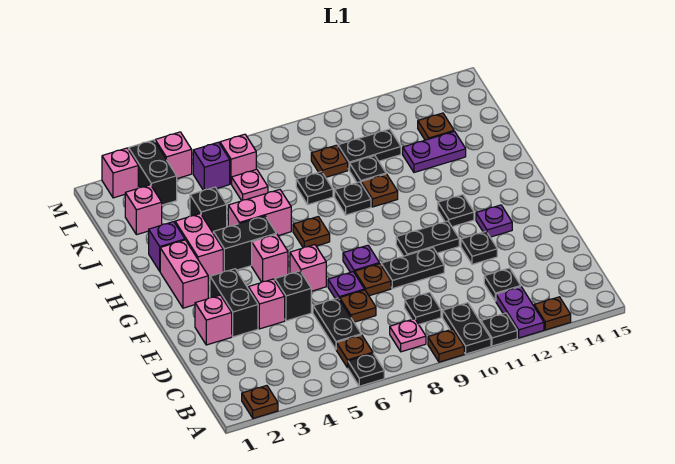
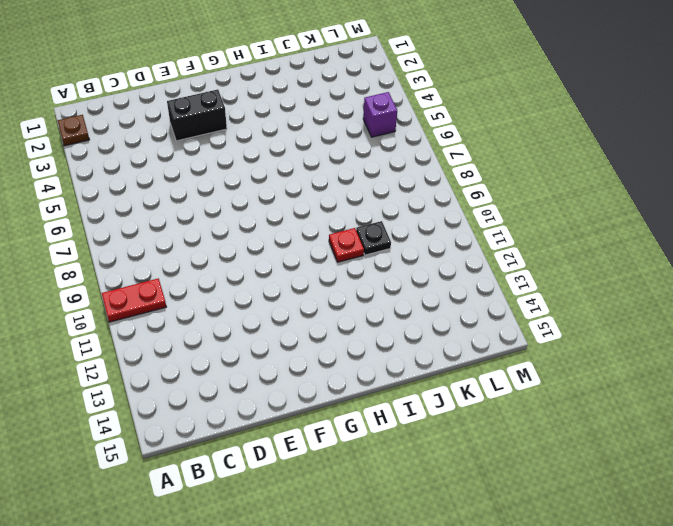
red plate A10:B10 level 1 -> black plate A10:B10 level 1
red plate I10 level 1 -> brown plate I10 level 1
none -> black plate A6 level 1
none -> brown plate A9 level 1
none -> black plate A11 level 1
none -> purple plate A12:B12 level 1

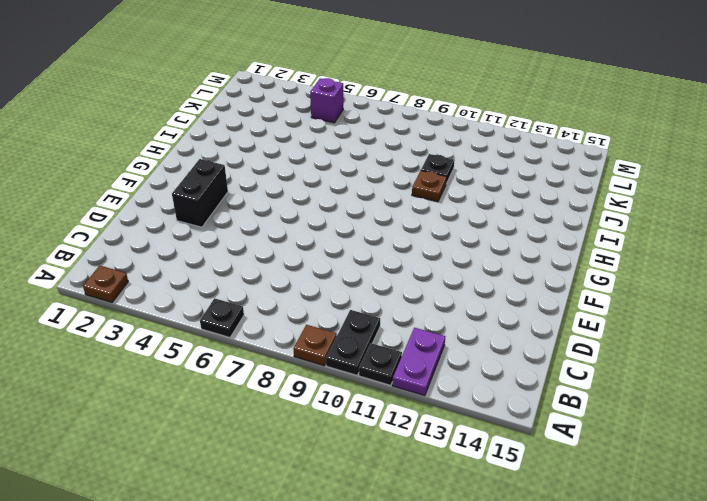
none -> brown plate A13 level 1
none -> brown plate B6 level 1
none -> pink plate B8 level 1
none -> black plate C6:D6 level 1

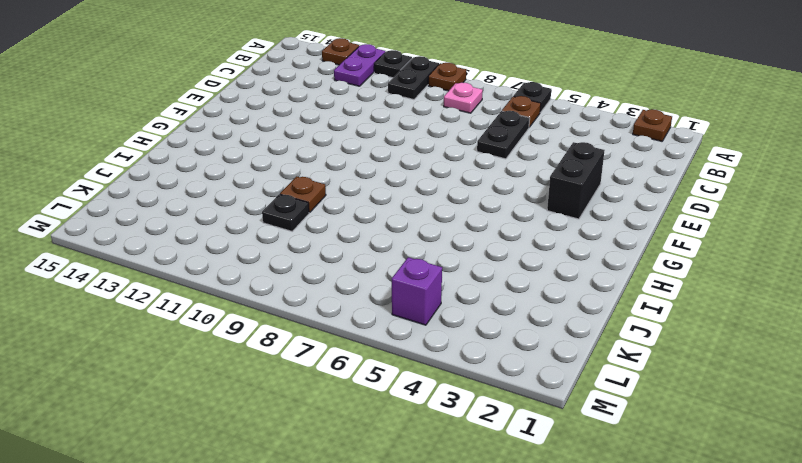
none -> black plate C9 level 1
none -> black plate C12 level 1
none -> brown plate D7 level 1
none -> pink brick E2 level 1

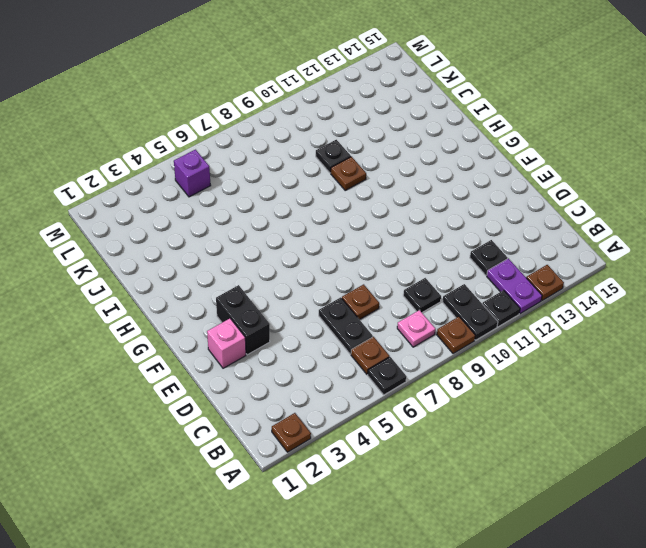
none -> pink brick E4 level 1
none -> black brick E5 level 1
none -> purple plate E7 level 1
none -> brown plate E8 level 1

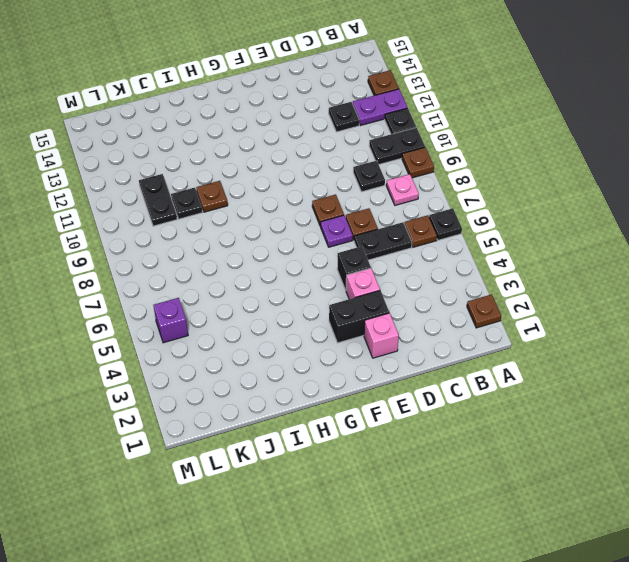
none -> black plate E9:E10 level 1
none -> black plate E12 level 1
none -> pink brick F6 level 1
none -> purple plate F8 level 1

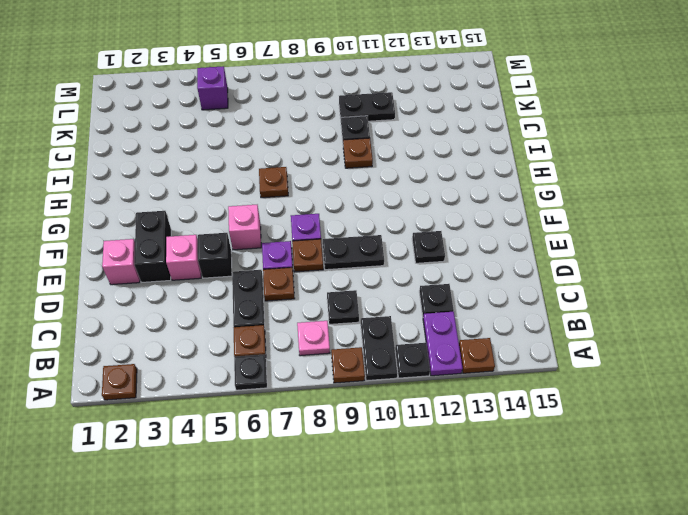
none -> black plate F10:F11 level 1
none -> purple plate F13 level 1
none -> pink brick G2:H2 level 1
none -> pink brick G5 level 1

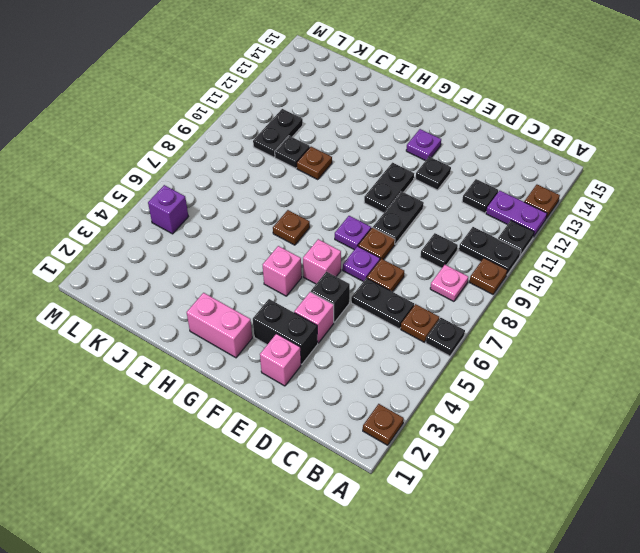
none -> black plate G12 level 1
none -> pink brick H3:I3 level 1
none -> black brick H4:H5 level 1
none -> purple brick I2 level 1

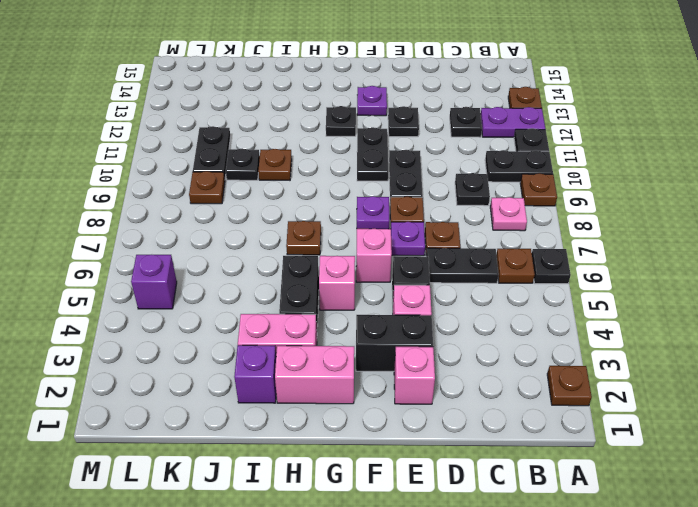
none -> pink brick I5:I6 level 1
none -> black plate I9 level 1
none -> black brick J4 level 1
none -> black plate J8 level 1

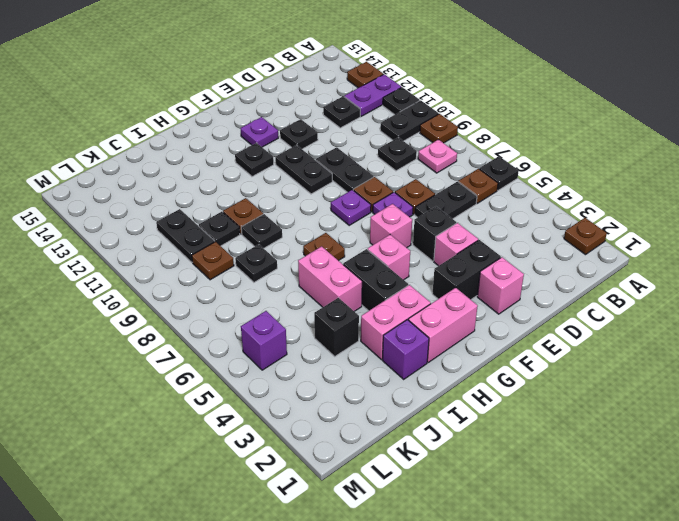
none -> purple plate J12:J13 level 1
none -> pink brick K2 level 1
none -> pink plate K6 level 1
none -> brown plate K13 level 1

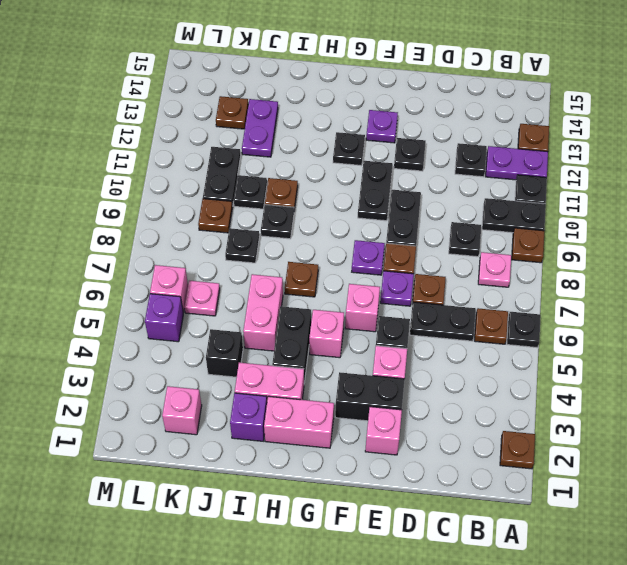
none -> black brick L3:M3 level 1
none -> pink brick M2 level 1
none -> pink brick M4 level 1

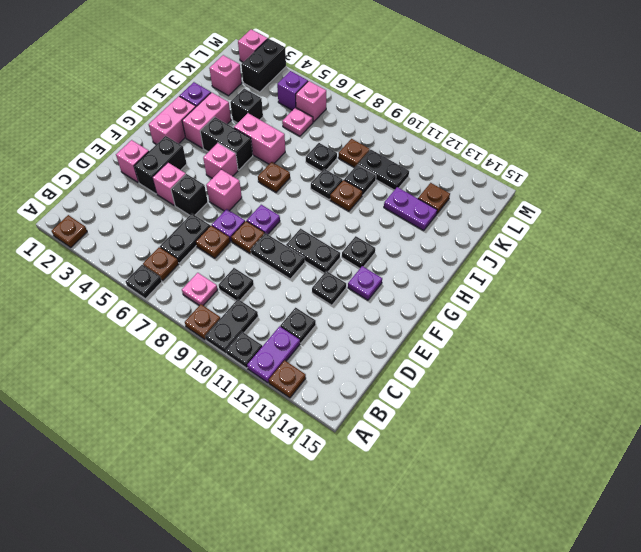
none -> pink brick M4 level 1

